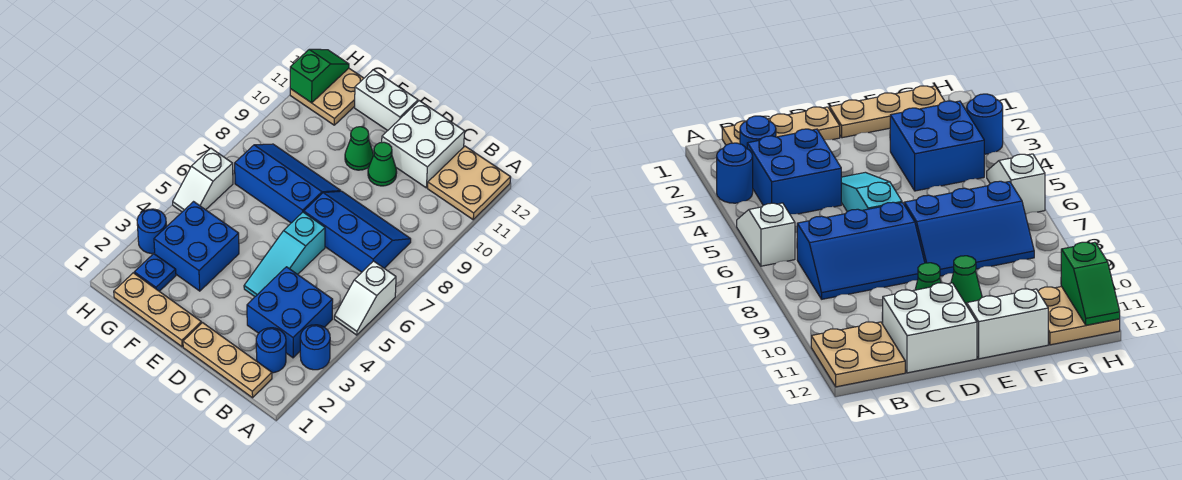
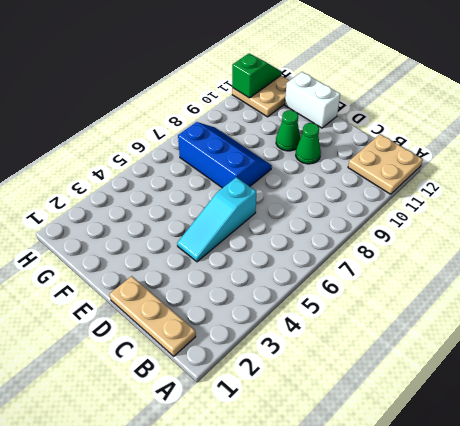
none -> blue round brick A3 level 1
none -> white slope A5:A6 level 1 top 6
none -> blue round brick B2 level 1

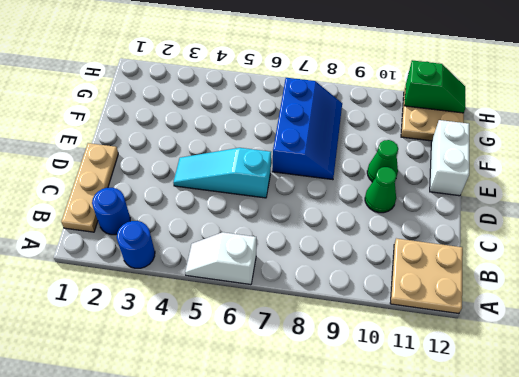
none -> blue brick B3:C4 level 1
none -> blue slope B7:D8 level 1 top 7
none -> white brick C11:D12 level 1

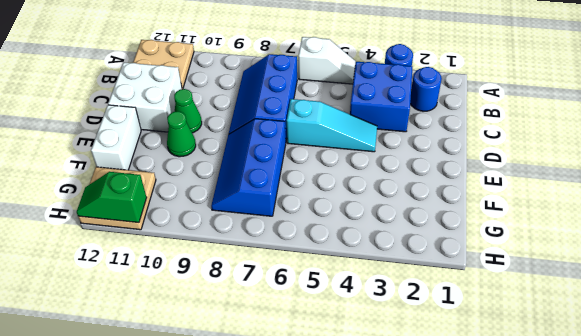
none -> tan plate B1:D1 level 1
none -> tan plate E1:G1 level 1
none -> blue brick F3:G4 level 1

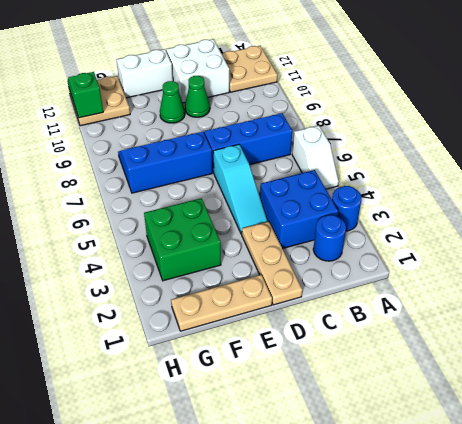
tan plate D1:D3 level 1 -> tan plate B1:D1 level 1
green brick F3:G4 level 1 -> blue brick F3:G4 level 1
none -> blue plate G2 level 1
none -> blue round brick H3 level 1
none -> white slope H5:H6 level 1 top 6

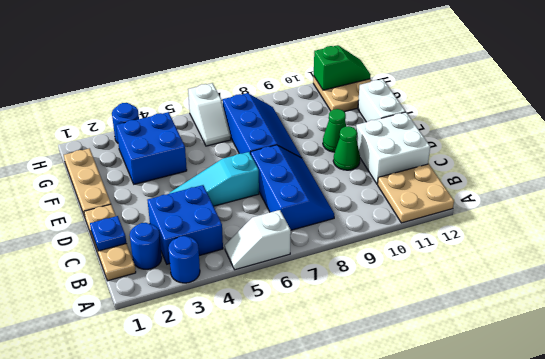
blue plate C1 level 2 -> blue plate G2 level 1
white slope G6:H6 level 1 top H -> white slope H5:H6 level 1 top 6

